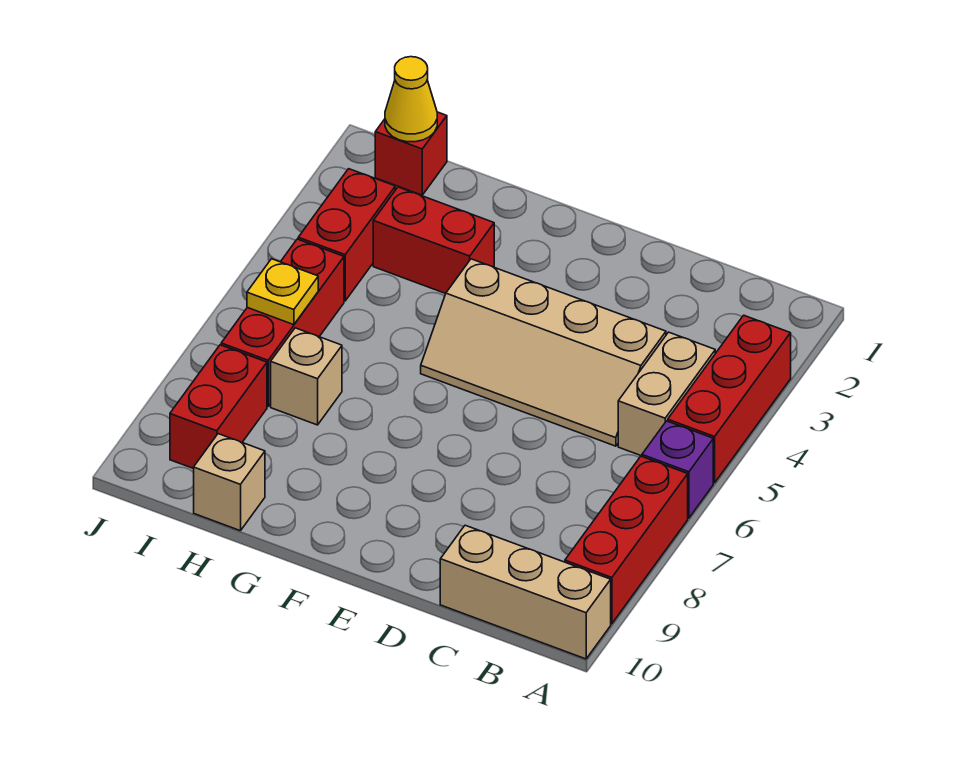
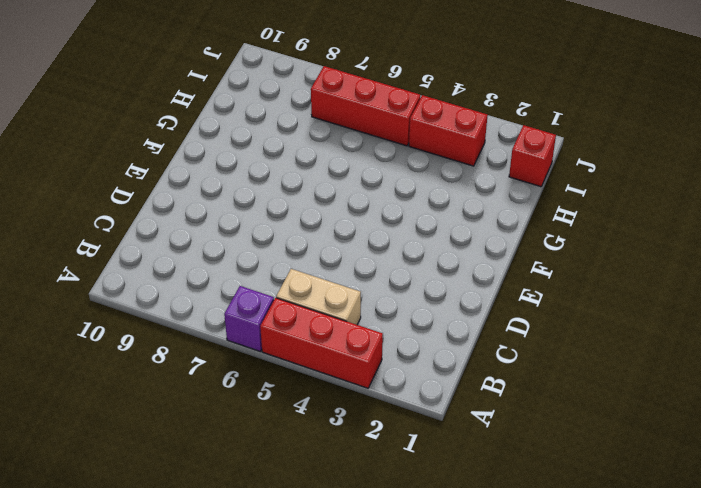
none -> red brick A7:A9 level 1
none -> tan brick A10:C10 level 1
none -> tan slope C4:F5 level 1 top 4

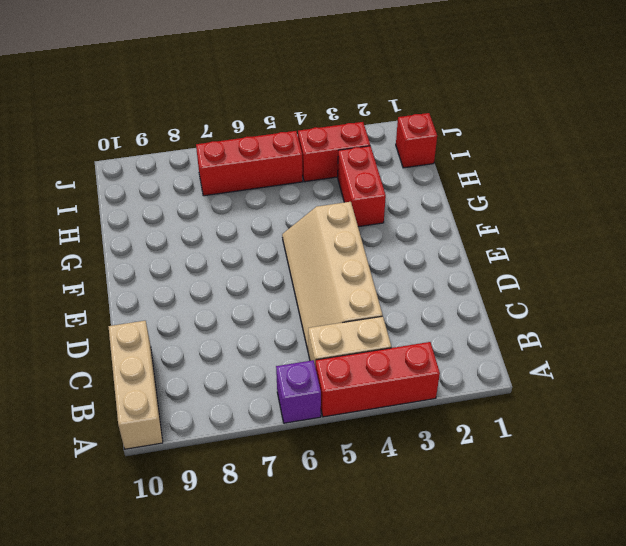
none -> red brick A7:A9 level 1
none -> tan brick H7 level 1
none -> tan brick H10 level 1

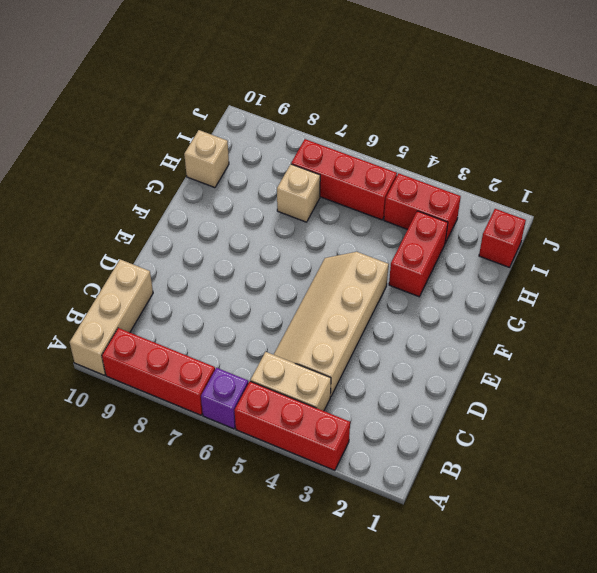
none -> red brick I8:I9 level 1
none -> yellow cone I1 level 2
none -> yellow plate I6 level 2

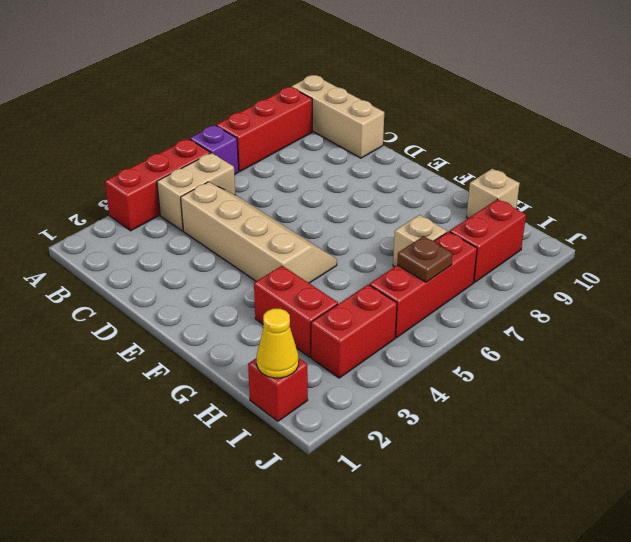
brown plate I6 level 2 -> yellow plate I6 level 2

